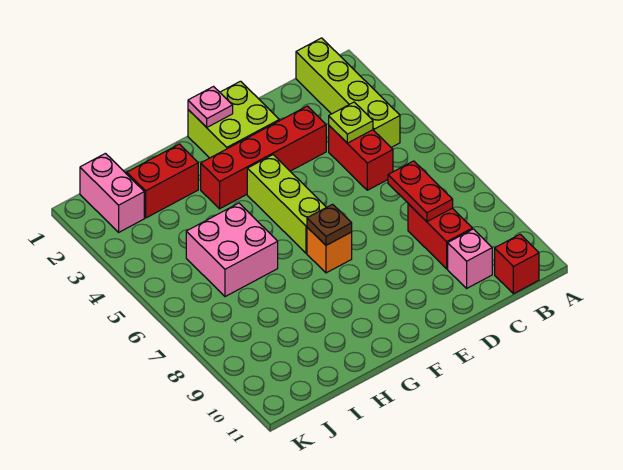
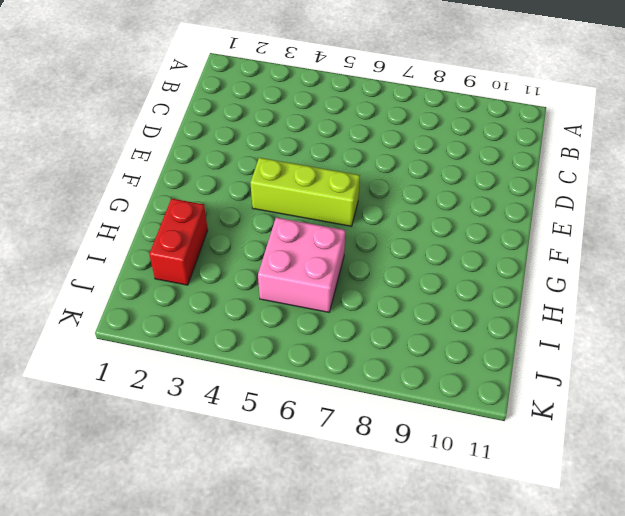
none -> lime brick B1:B4 level 1
none -> red brick B11 level 1
none -> red brick C4:C5 level 1

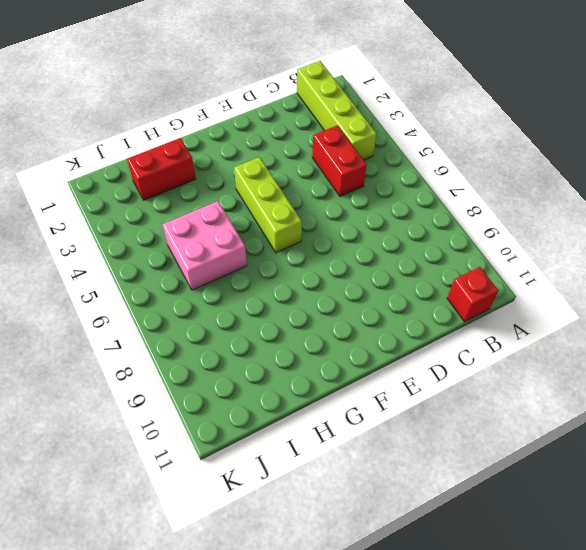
none -> red brick C8:C9 level 1
none -> pink brick C10 level 1
none -> red brick D3:G3 level 1

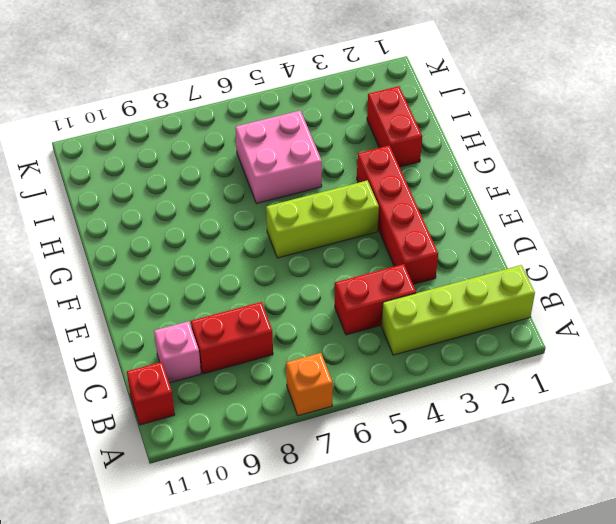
orange brick A7 level 1 -> orange brick F7 level 1
none -> lime brick E1:F2 level 1
none -> pink brick J1:J2 level 1
none -> lime plate C4 level 2

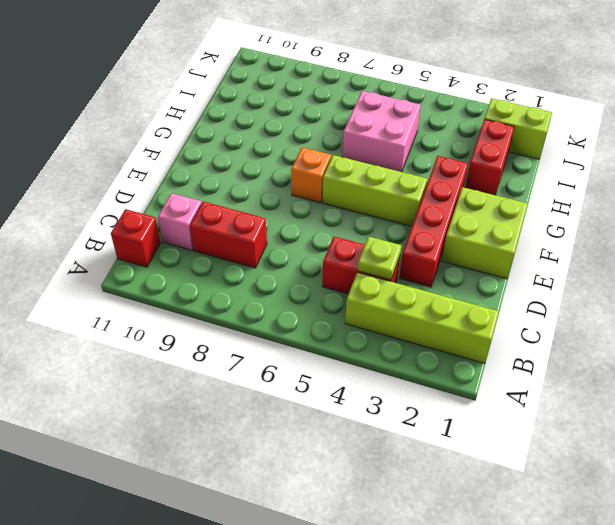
lime brick J1:J2 level 1 -> pink brick J1:J2 level 1
none -> red plate C7:C8 level 2
none -> pink plate F1 level 2
none -> brown plate F7 level 2

